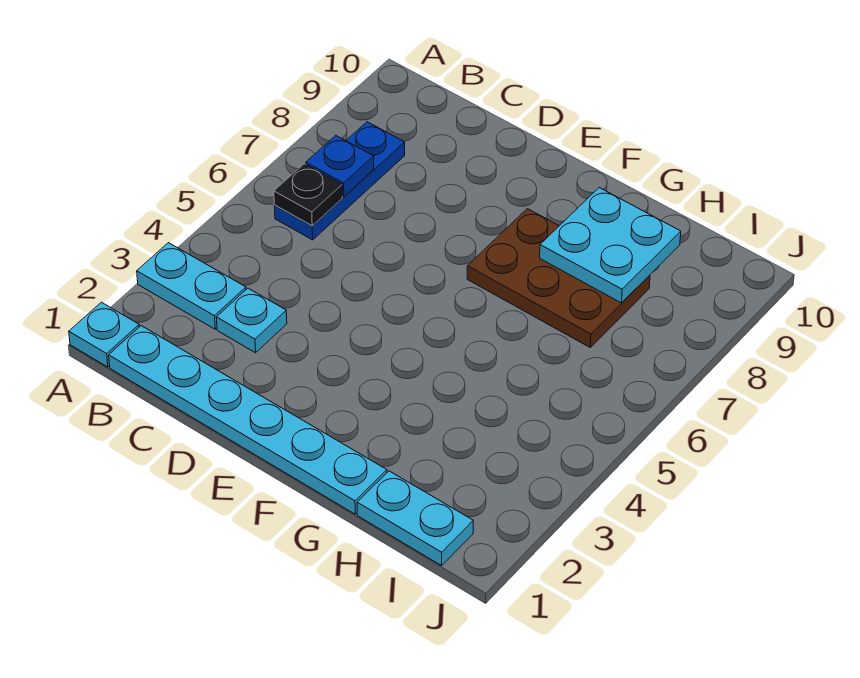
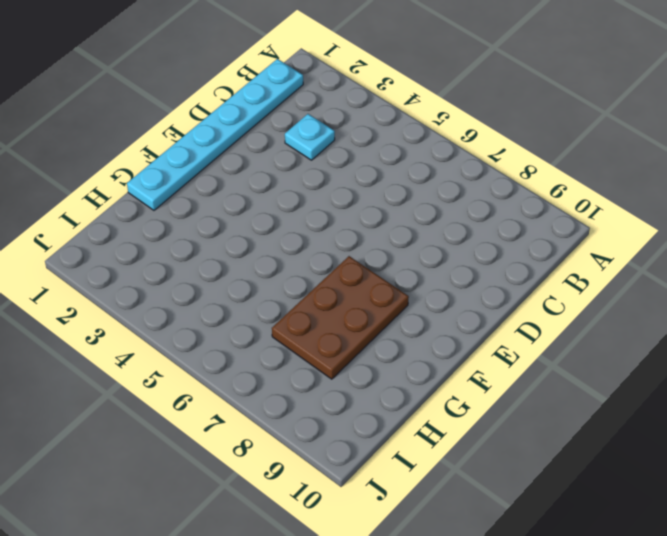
none -> cyan plate A1 level 1
none -> cyan plate A3:B3 level 1

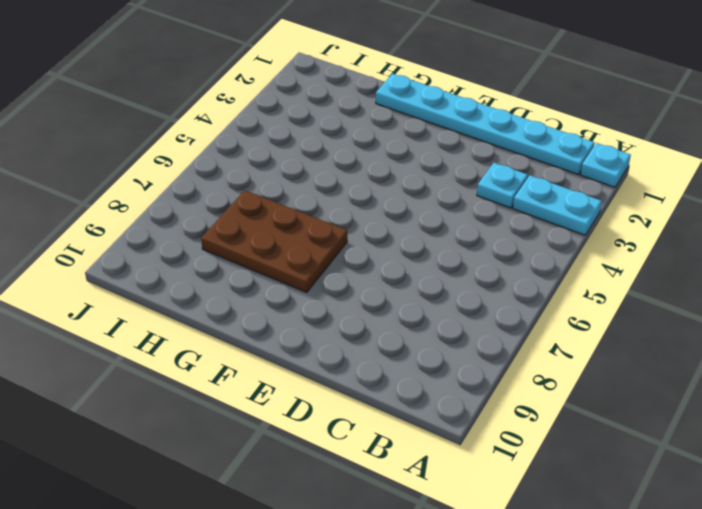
none -> blue plate B6:B8 level 1
none -> cyan plate H1:I1 level 1

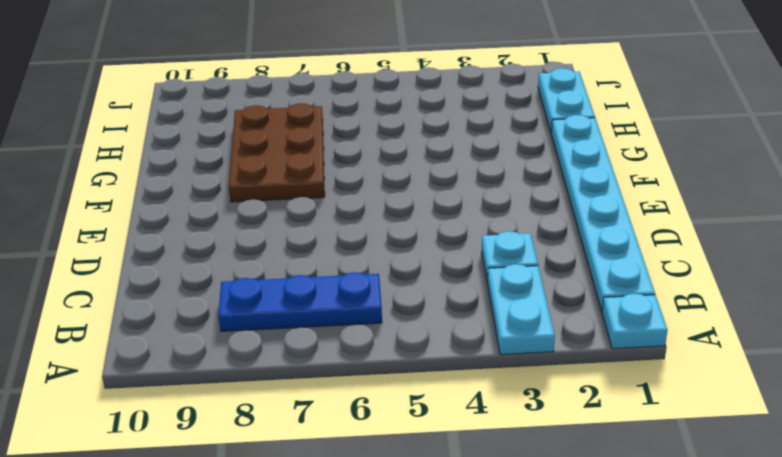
none -> black plate B6 level 2
none -> blue plate B7 level 2

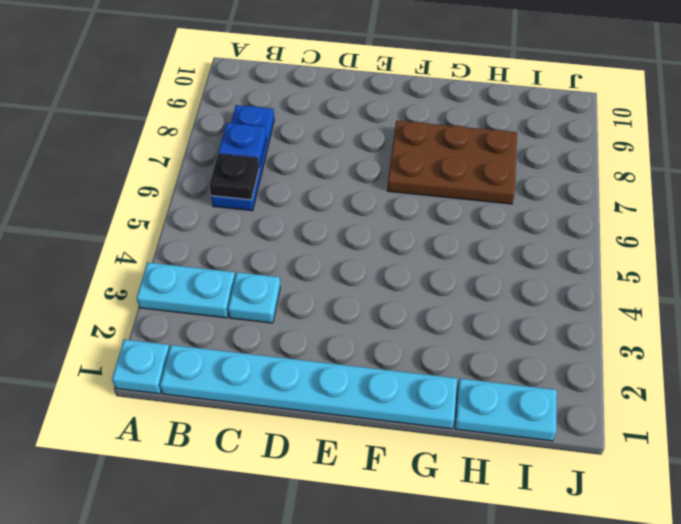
none -> cyan plate G8:H9 level 2

